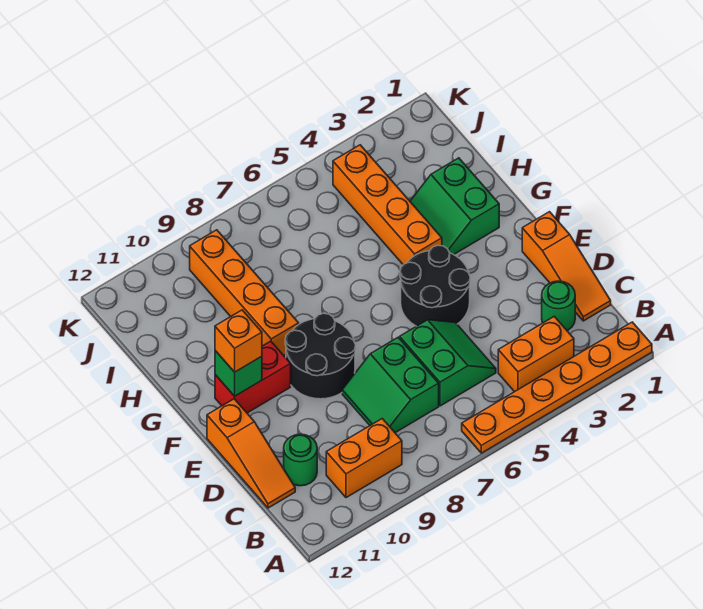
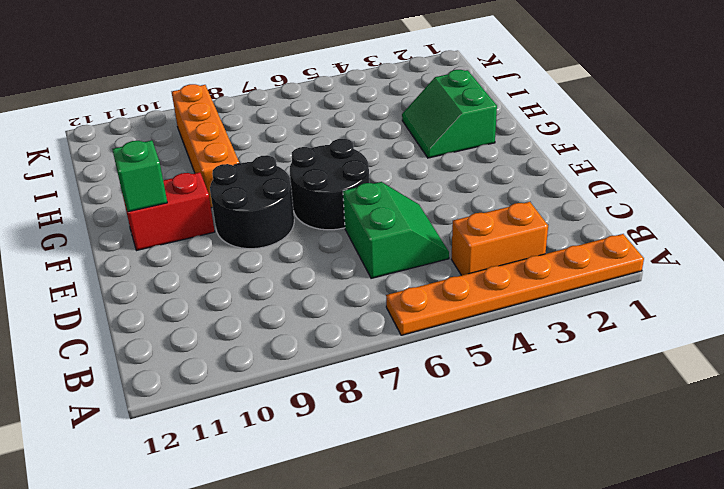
black round brick E6:F7 level 1 -> black round brick E4:F5 level 1
none -> orange brick B9:B10 level 1
none -> orange slope C1:E1 level 1 top E
none -> green round brick C2 level 1

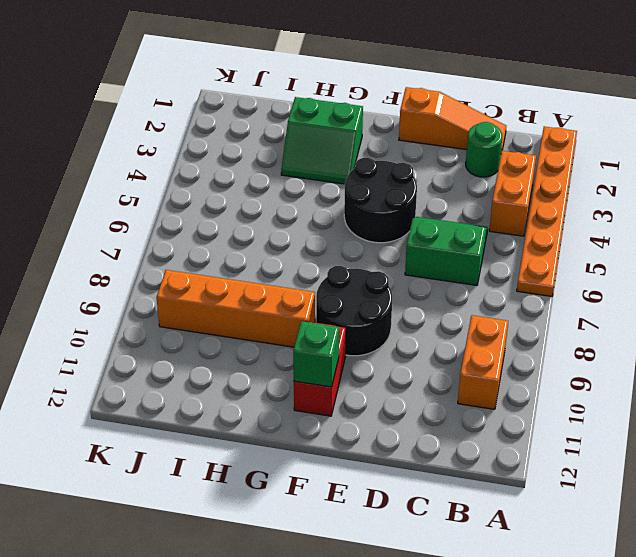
none -> green slope C7:D8 level 1 top 7
none -> green round brick C11 level 1
none -> orange slope C12:E12 level 1 top E

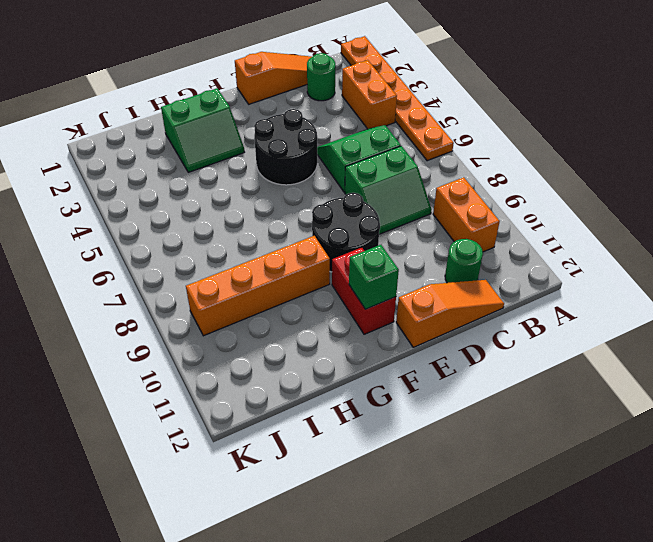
none -> orange brick G4:J4 level 1
none -> orange brick F11 level 3

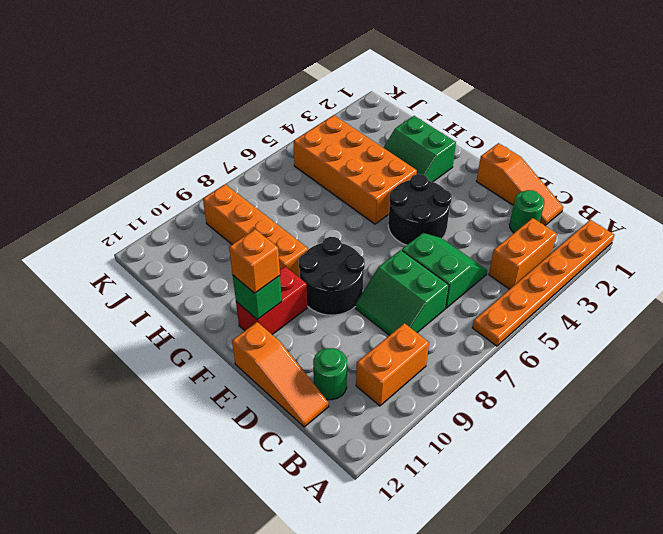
orange brick G4:J5 level 1 -> orange brick G4:J4 level 1

